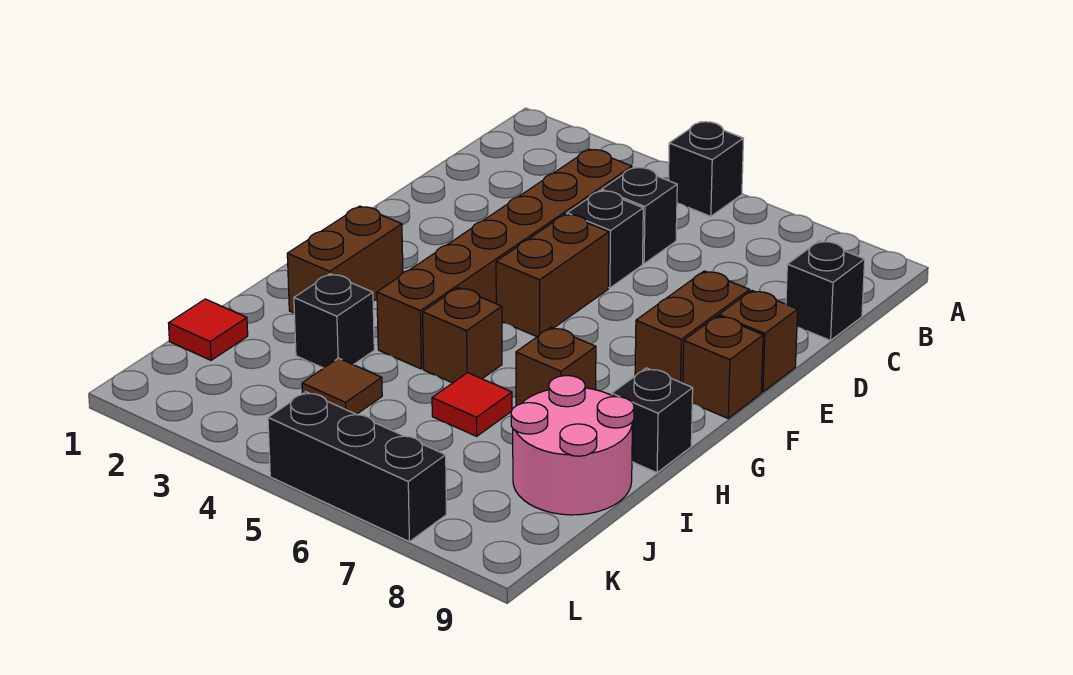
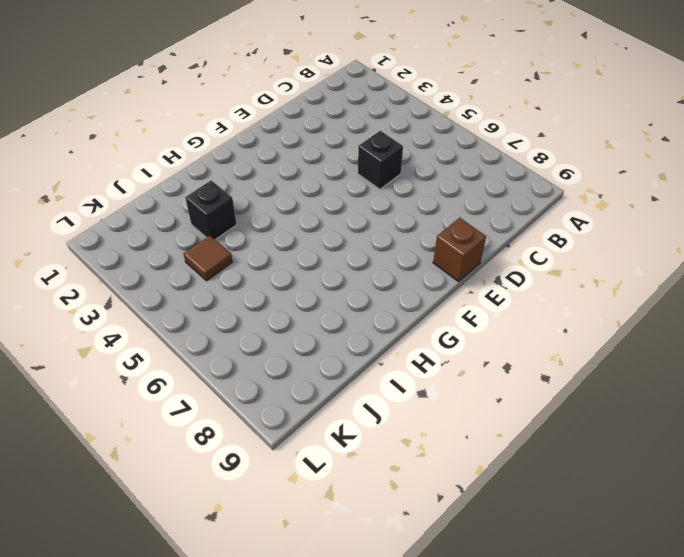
none -> black brick A5 level 1
none -> brown brick C4:H4 level 1
none -> black brick C5 level 1

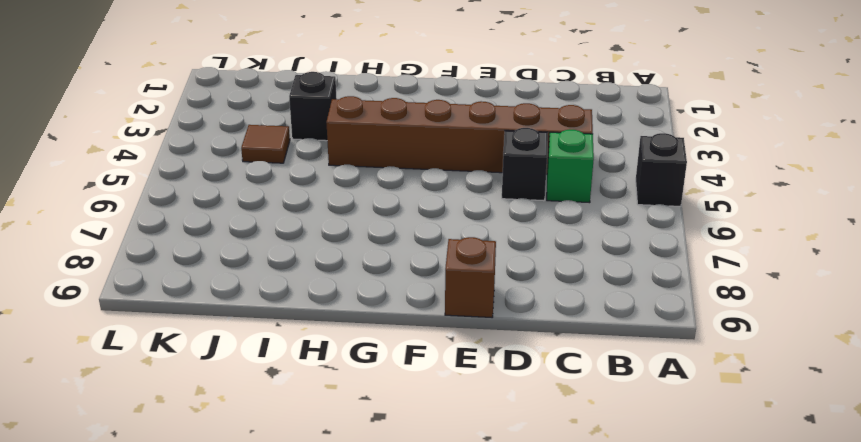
green brick C5 level 1 -> black brick C5 level 1
none -> black brick C9 level 1
none -> brown brick E5:F5 level 1
none -> brown brick E8:F8 level 1

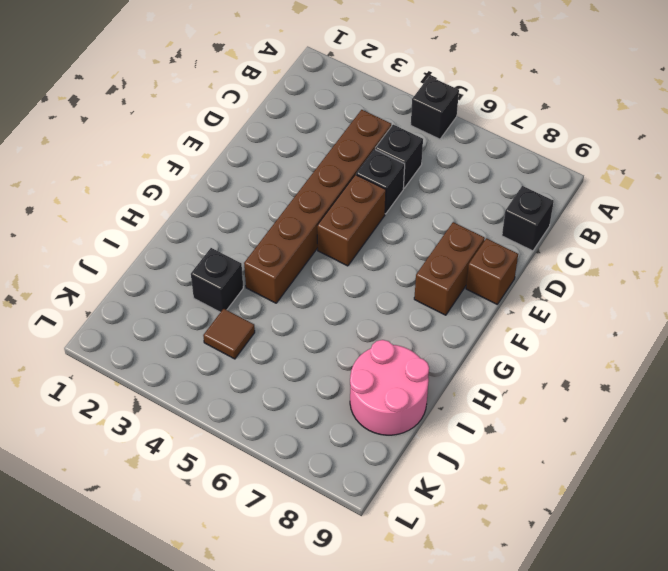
none -> brown brick F9 level 1
none -> brown brick G2:H2 level 1
none -> brown brick H5 level 1

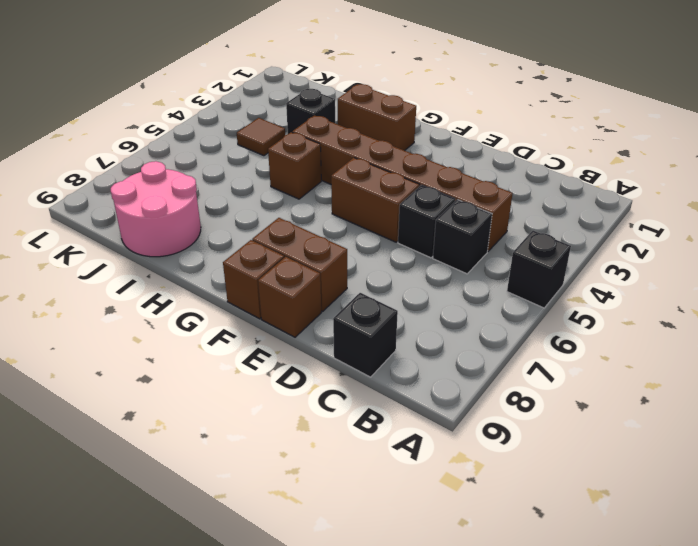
none -> brown brick H7 level 1
none -> black brick H9 level 1
none -> red tile I6 level 1

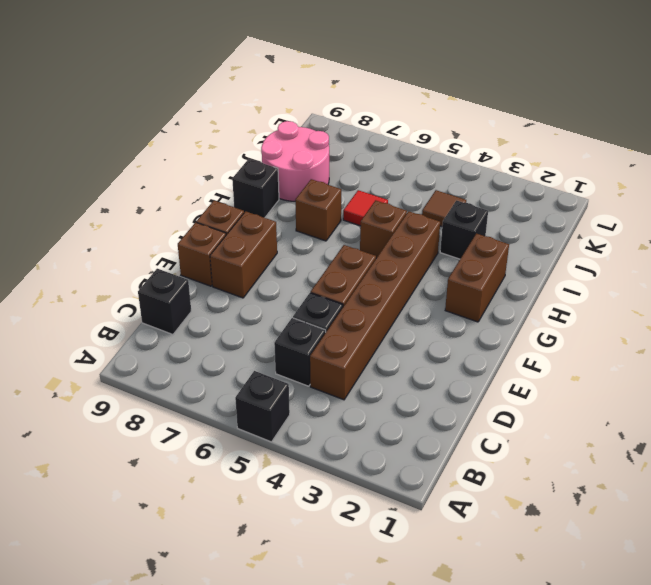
none -> red tile J1 level 1
none -> black brick L5:L7 level 1

